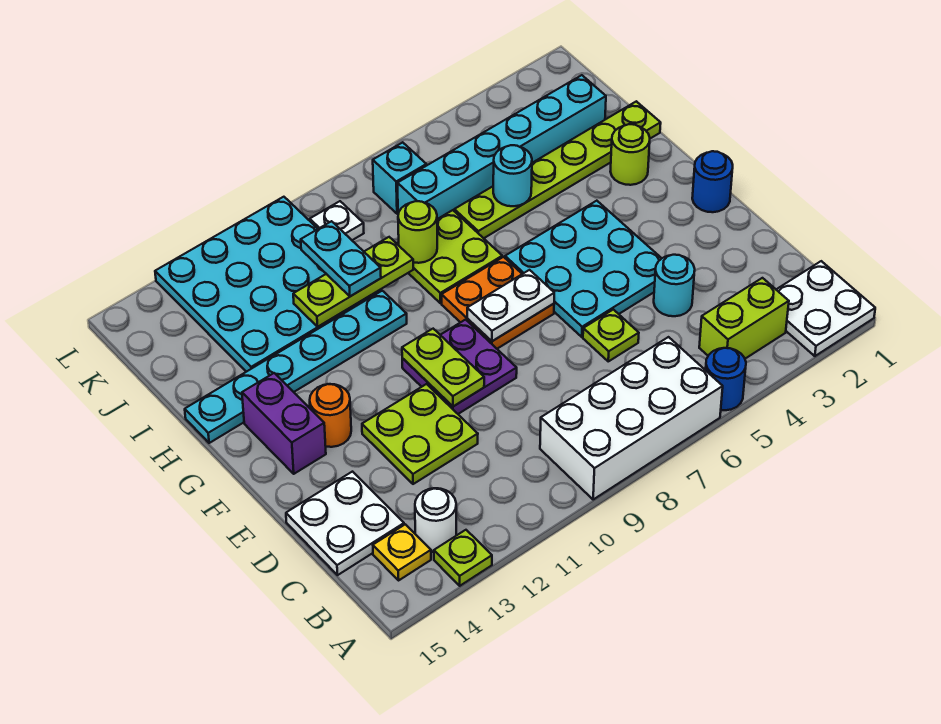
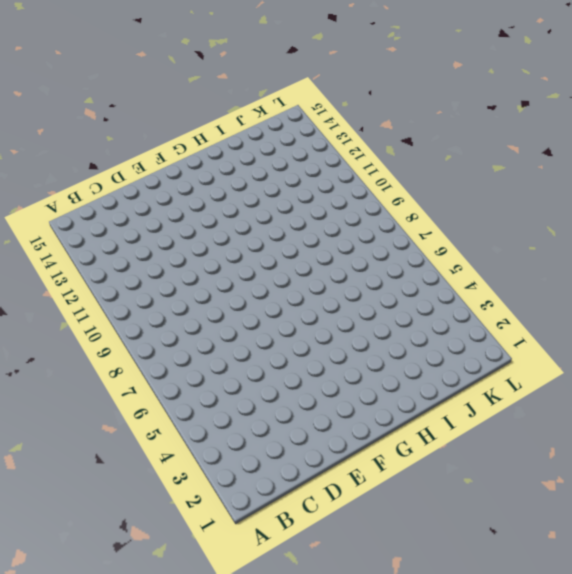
none -> white plate A1:B2 level 1
none -> blue round brick A5 level 1
none -> white brick A6:B9 level 1
none -> lime plate A13 level 1

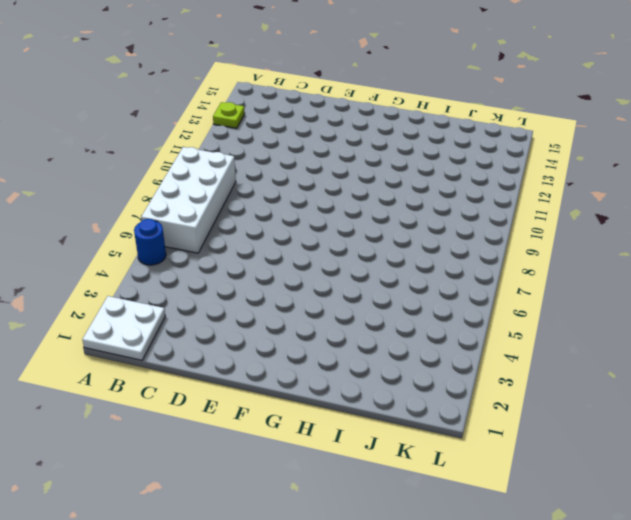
none -> lime brick B3:B4 level 1
none -> white round brick B13 level 1
none -> yellow plate B14 level 1
none -> white plate C14:D15 level 1

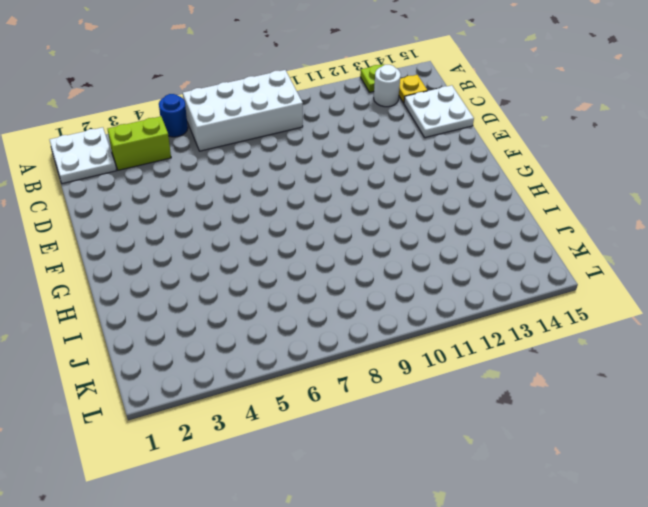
none -> cyan round brick D4 level 1
none -> lime plate D6 level 1
none -> lime plate D11:E12 level 1
none -> cyan plate E4:G6 level 1

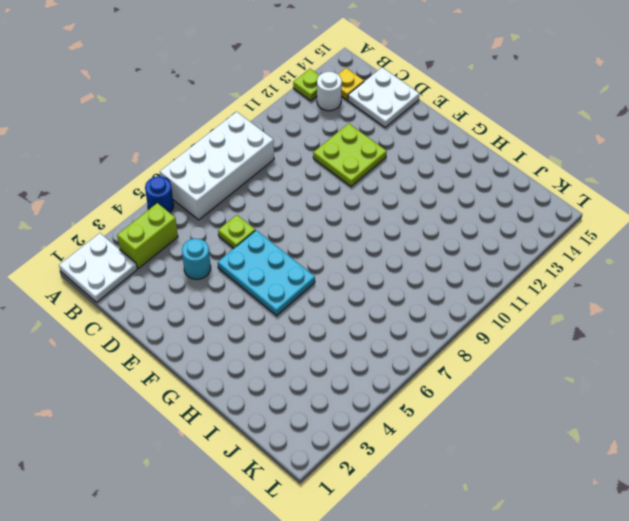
cyan plate E5:G6 level 1 -> cyan plate E4:G6 level 1
none -> purple plate E9:F10 level 1
none -> blue round brick F1 level 1
none -> orange plate F7:G8 level 1
none -> orange round brick F13 level 1

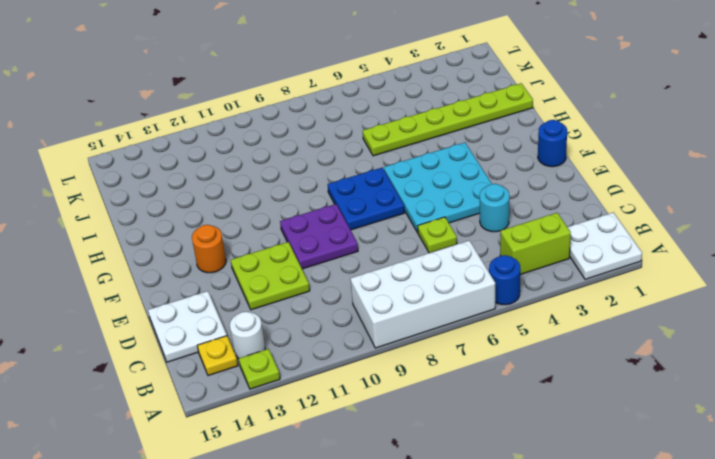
blue plate F7:G8 level 1 -> orange plate F7:G8 level 1
none -> purple brick F14:G14 level 1
none -> lime round brick H2 level 1
none -> lime plate H7:I8 level 1
none -> cyan plate H10:H15 level 1

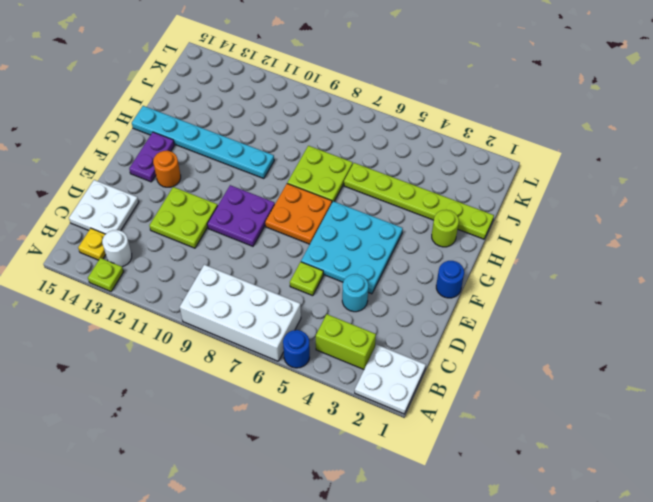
purple plate F14:G14 level 1 -> purple brick F14:G14 level 1
none -> cyan plate I10:L13 level 1
none -> cyan brick J2:J7 level 1
none -> cyan brick K7 level 1
none -> white plate K9 level 1

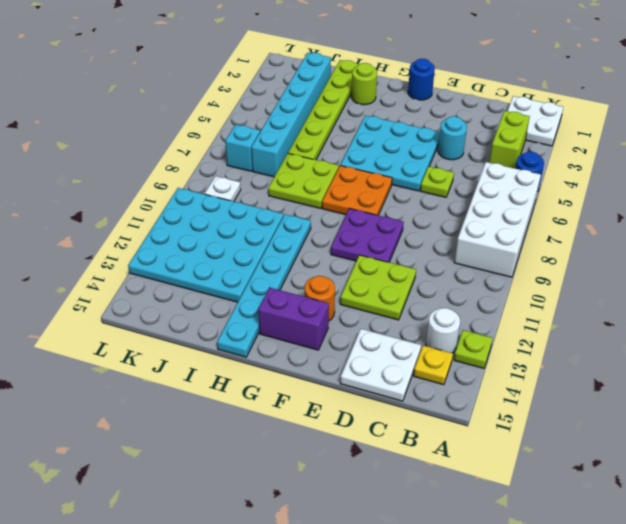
none -> lime plate E10:F10 level 2
none -> white plate F7:F8 level 2
none -> cyan round brick I5 level 2
none -> lime round brick I8 level 2

